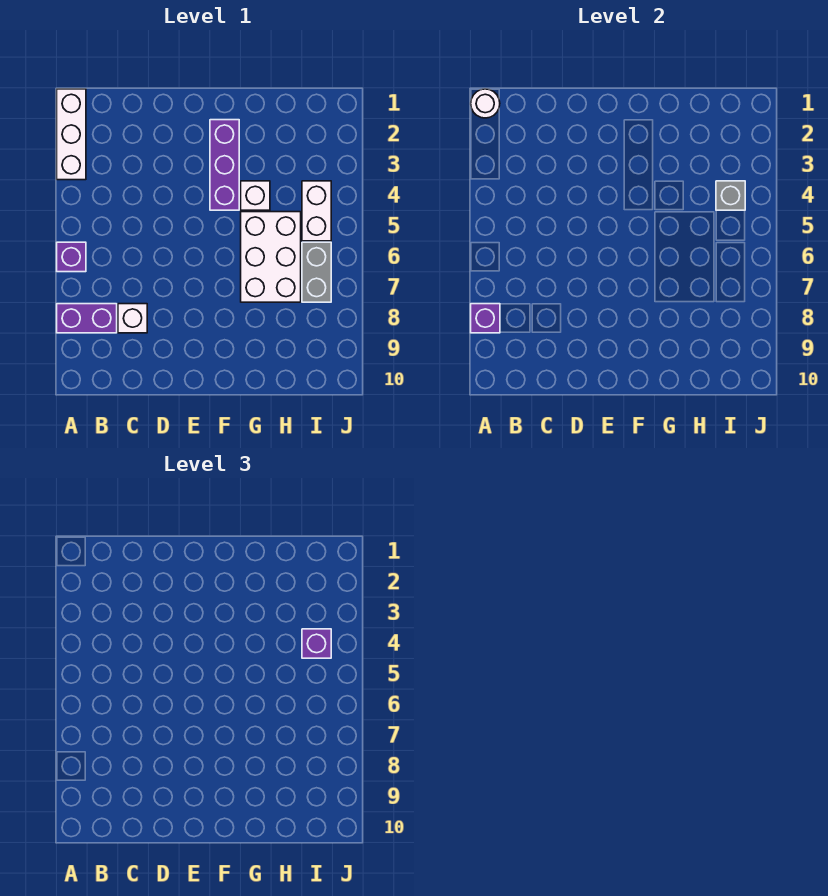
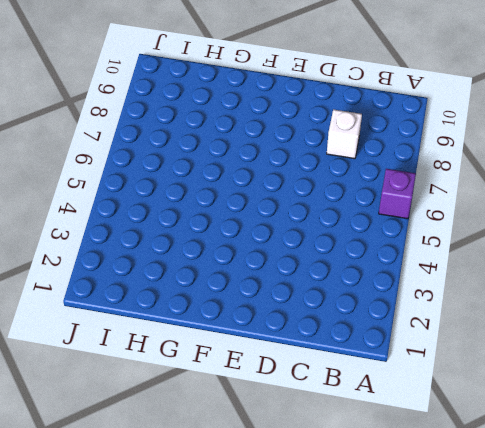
none -> white brick A1:A3 level 1
none -> purple brick A8:B8 level 1
none -> purple brick F2:F4 level 1

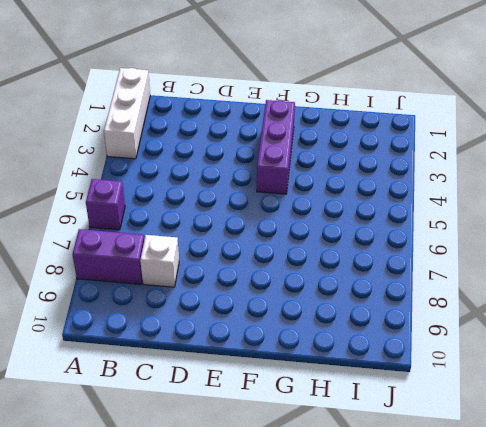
none -> white brick G4 level 1
none -> white brick G5:H7 level 1
none -> white brick I4:I5 level 1

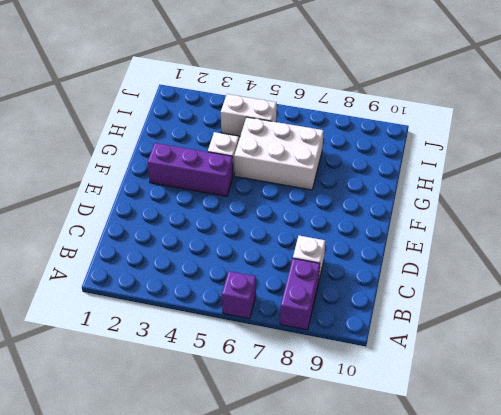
none -> white brick A1:A3 level 1
none -> grey brick I6:I7 level 1
none -> white round brick A1 level 2

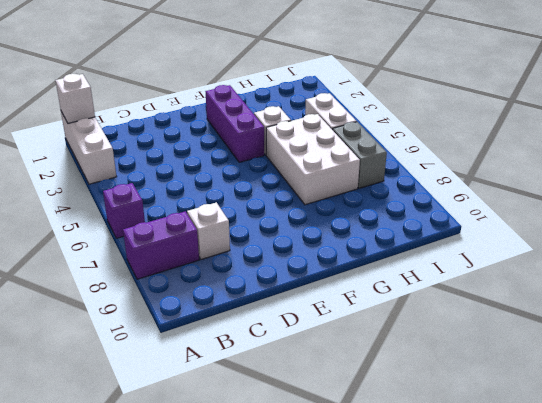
white brick A1 level 2 -> white round brick A1 level 2
none -> purple brick A8 level 2
none -> grey brick I4 level 2
none -> purple brick I4 level 3

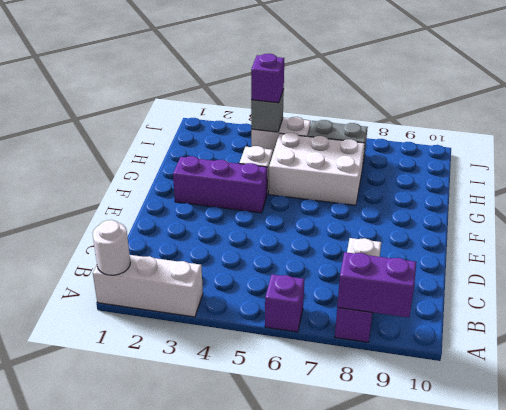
purple brick A8:A9 level 2 -> purple brick A8 level 2

